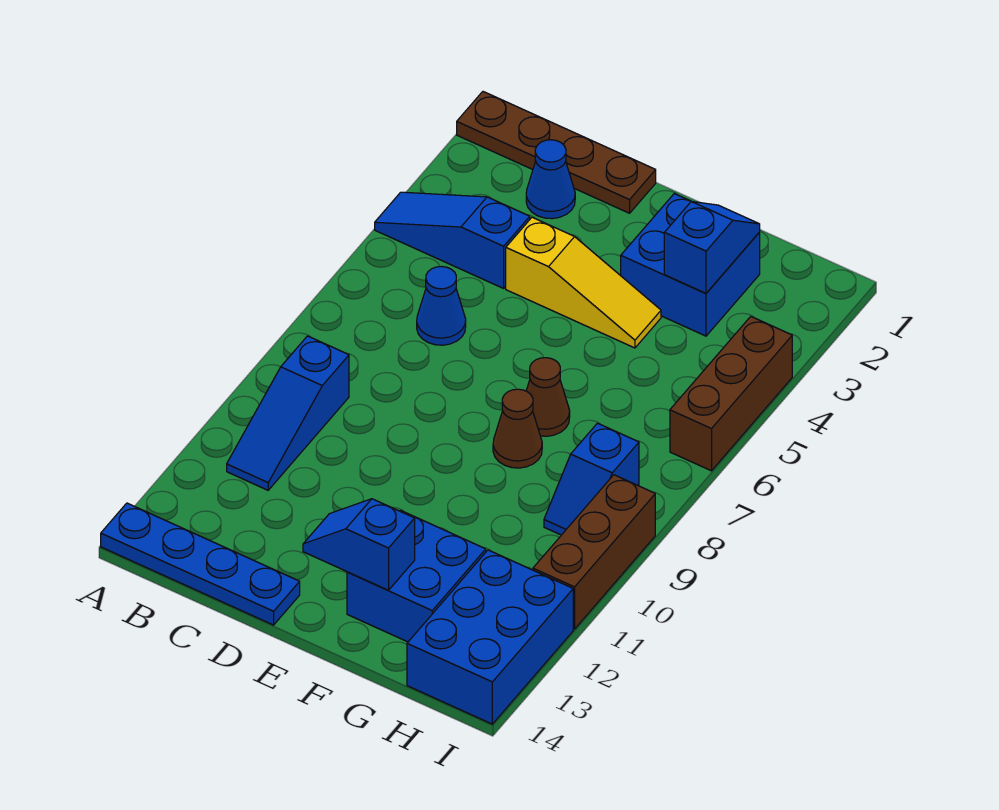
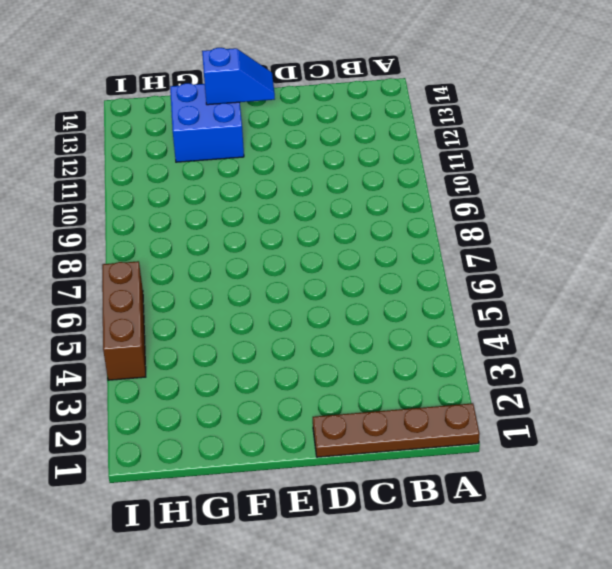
none -> blue slope A4:C4 level 1 top C
none -> blue plate A14:D14 level 1
none -> blue slope B9:B11 level 1 top 9

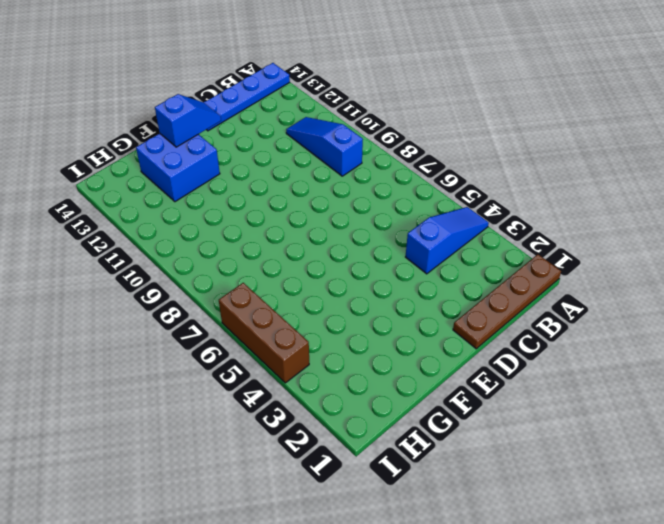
none -> blue cone C2 level 1
none -> blue cone C6 level 1
none -> yellow slope D4:F4 level 1 top D

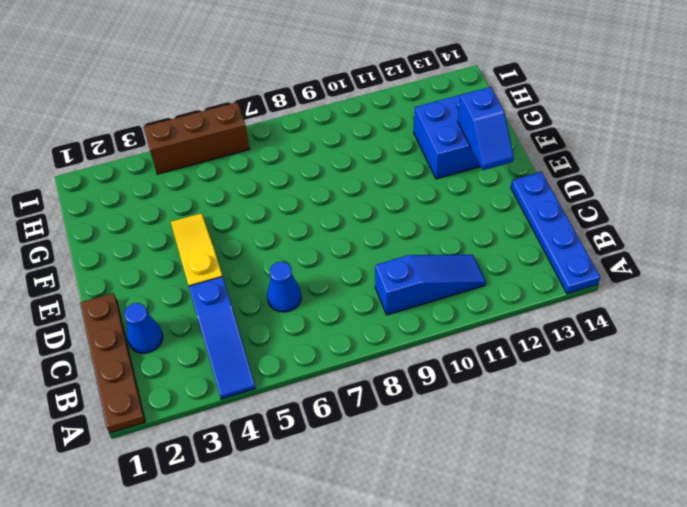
none -> blue brick F2:G3 level 1
none -> brown cone F7 level 1
none -> brown cone F8 level 1

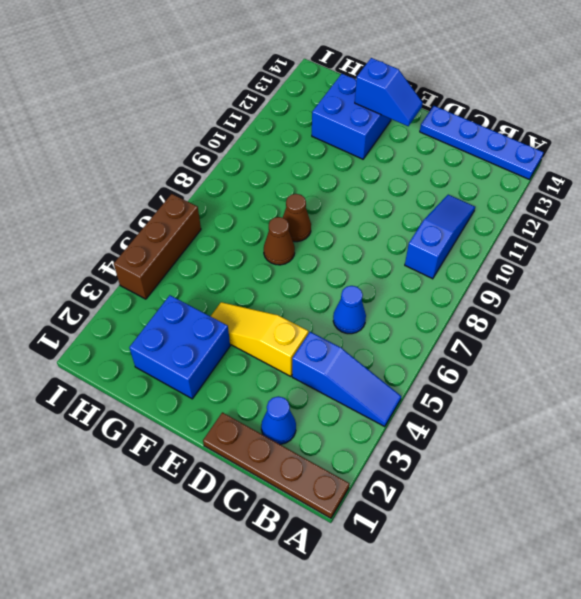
none -> blue slope H8:H9 level 1 top 8
none -> blue brick H12:I14 level 1
none -> brown brick I9:I11 level 1

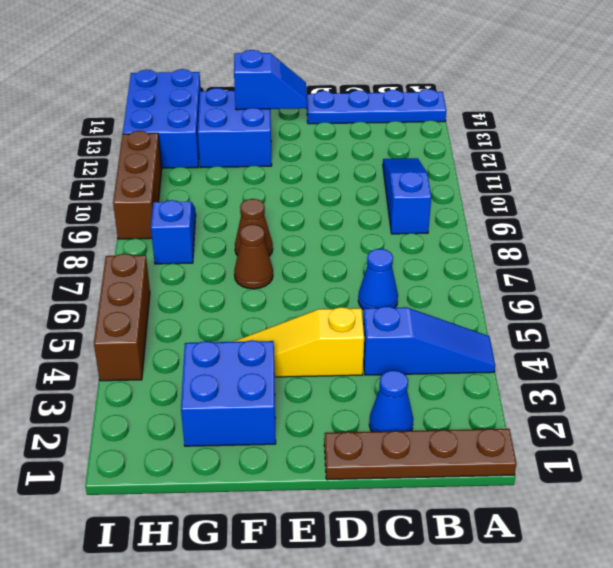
none -> blue slope G2:G3 level 2 top 3

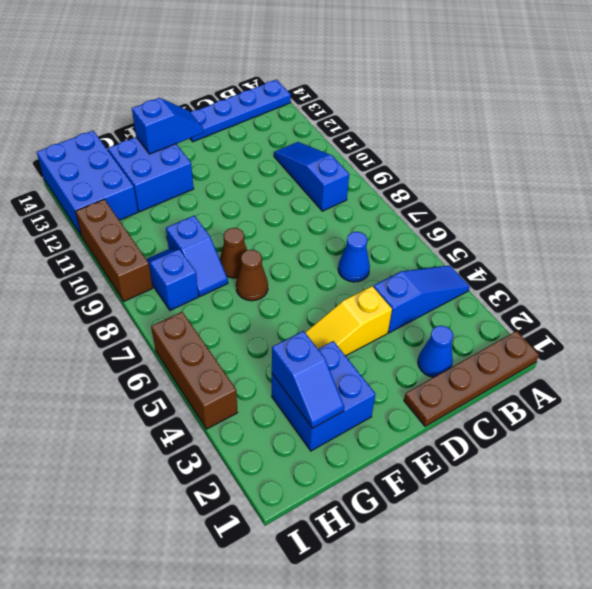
blue slope G8:G9 level 1 top 9 -> none

